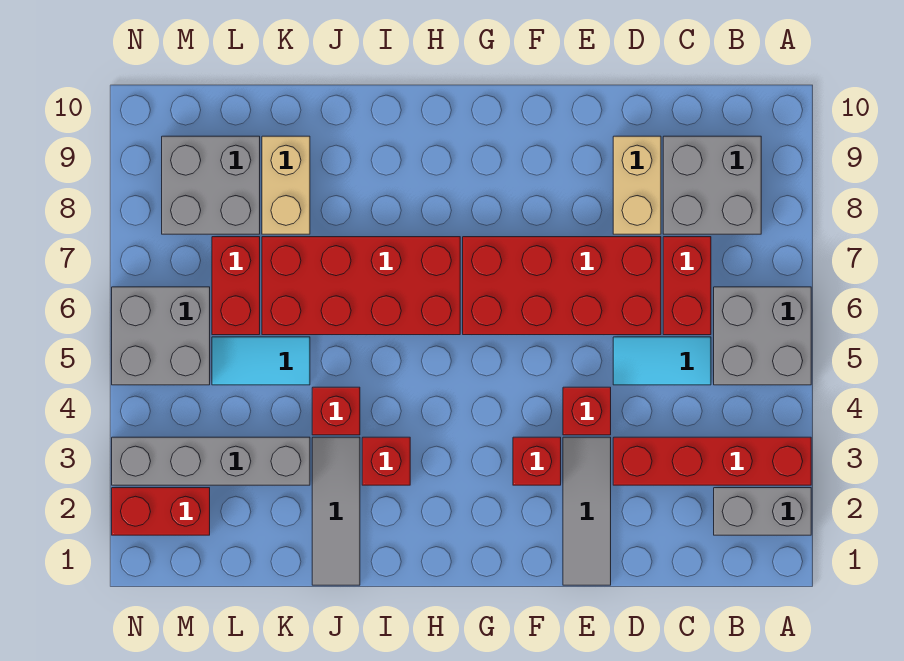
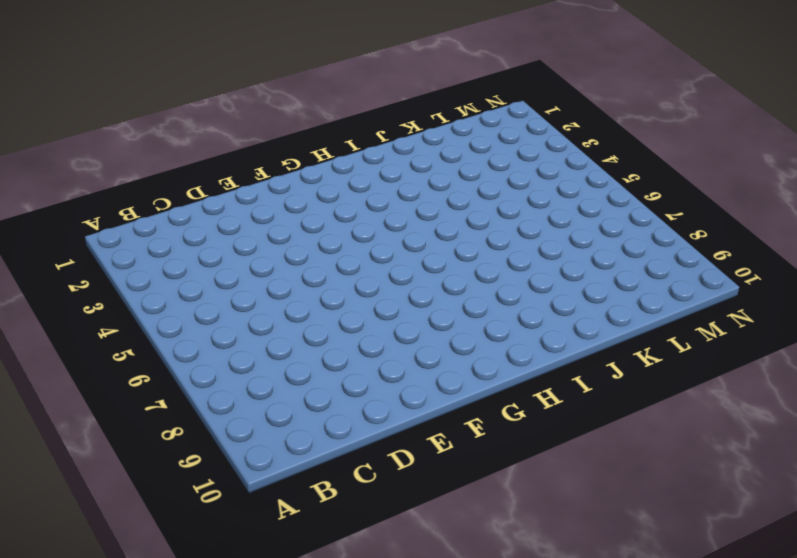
none -> grey brick A2:B2 level 1
none -> red brick A3:D3 level 1
none -> grey brick A5:B6 level 1

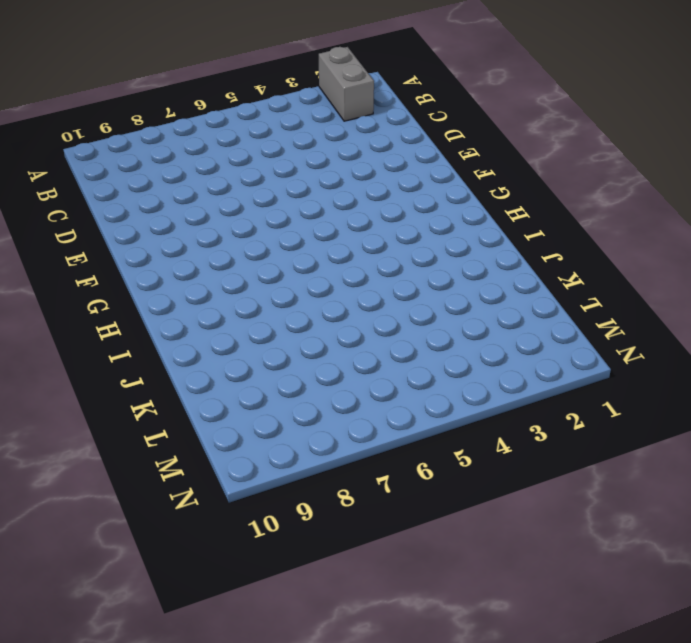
none -> red brick A3:D3 level 1
none -> grey brick A5:B6 level 1
none -> grey brick B8:C9 level 1

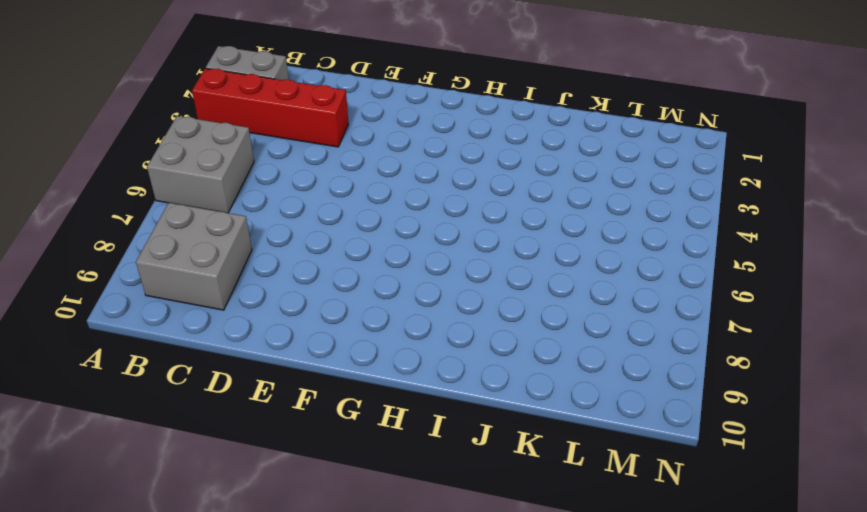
none -> cyan tile C5:D5 level 1
none -> red brick C6:C7 level 1
none -> red brick D6:G7 level 1

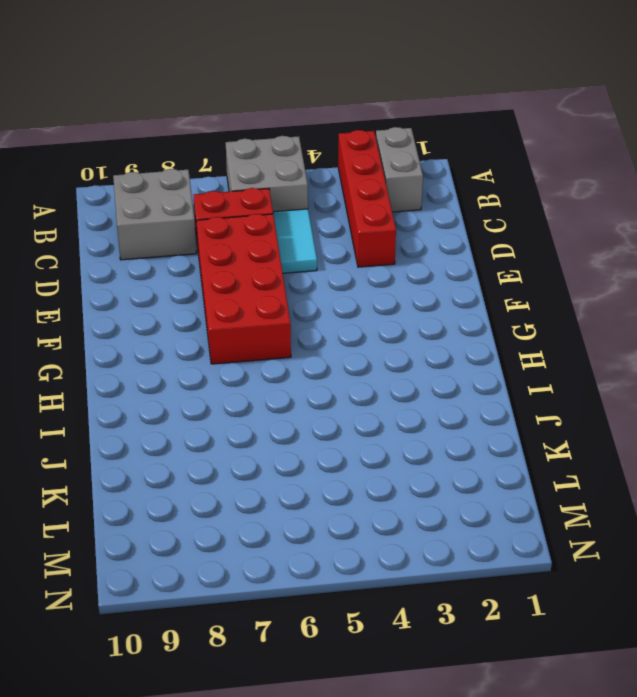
none -> tan brick D8:D9 level 1
none -> grey tile E1:E3 level 1
none -> red brick E4 level 1

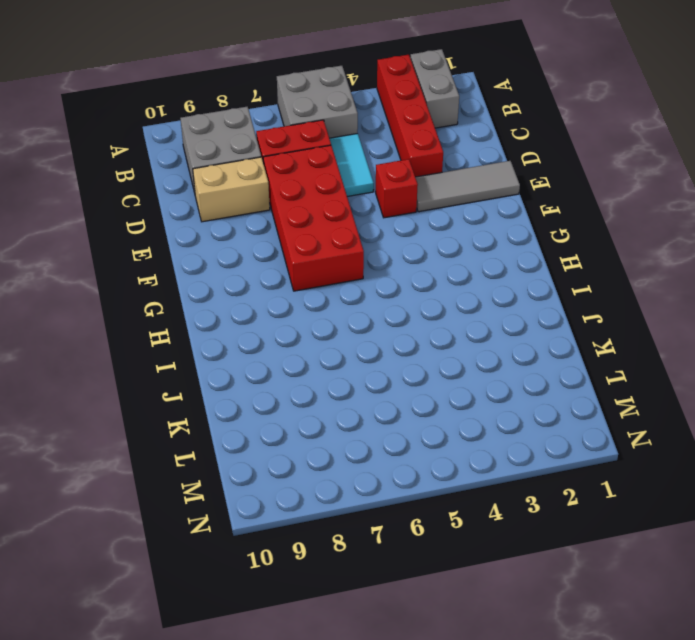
none -> red brick F3 level 1
none -> red brick H6:K7 level 1
none -> red brick I3 level 1

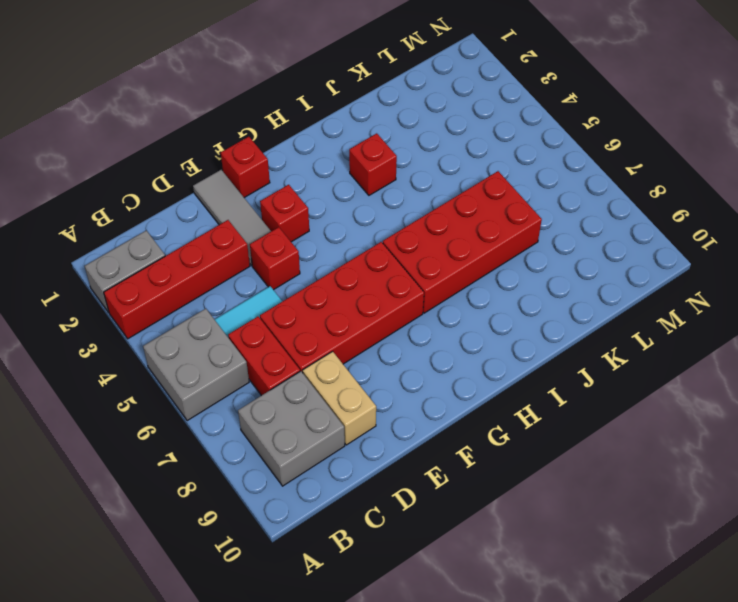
red brick F1 level 1 -> red brick J4 level 1
none -> grey tile J1:J3 level 1
none -> grey brick K3:N3 level 1
none -> cyan tile K5:L5 level 1

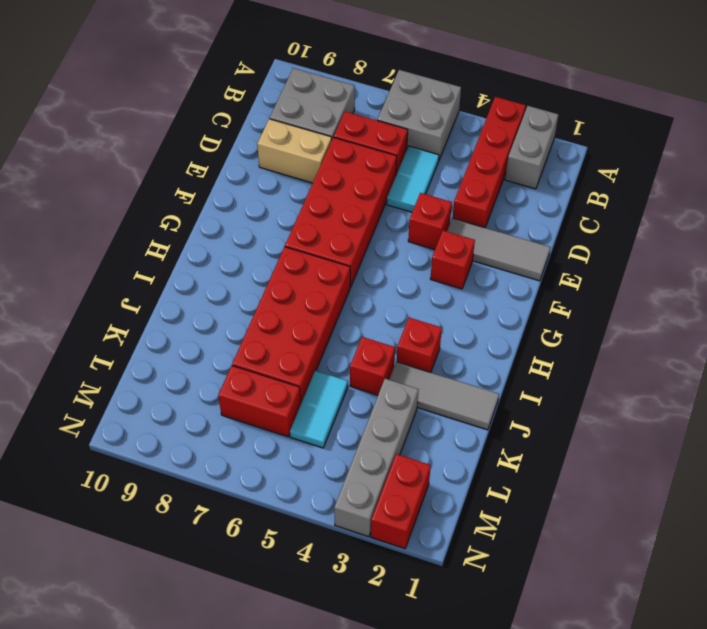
none -> tan brick K8:K9 level 1
none -> grey brick L8:M9 level 1
none -> grey brick M5:N6 level 1

